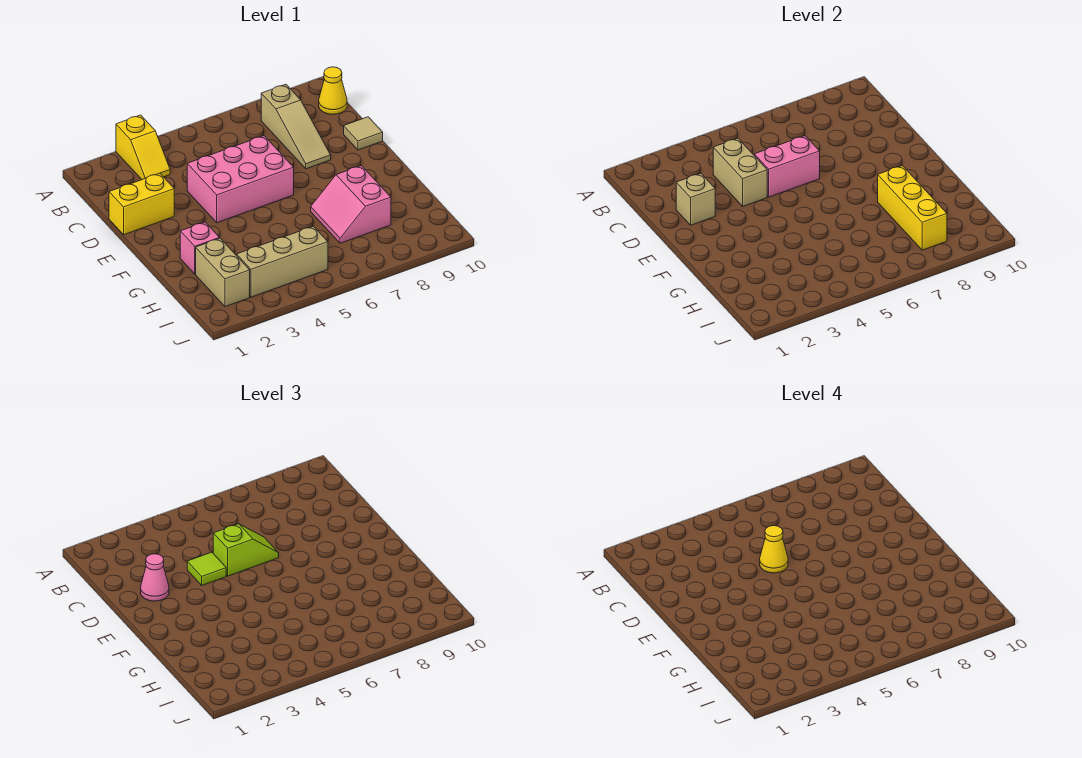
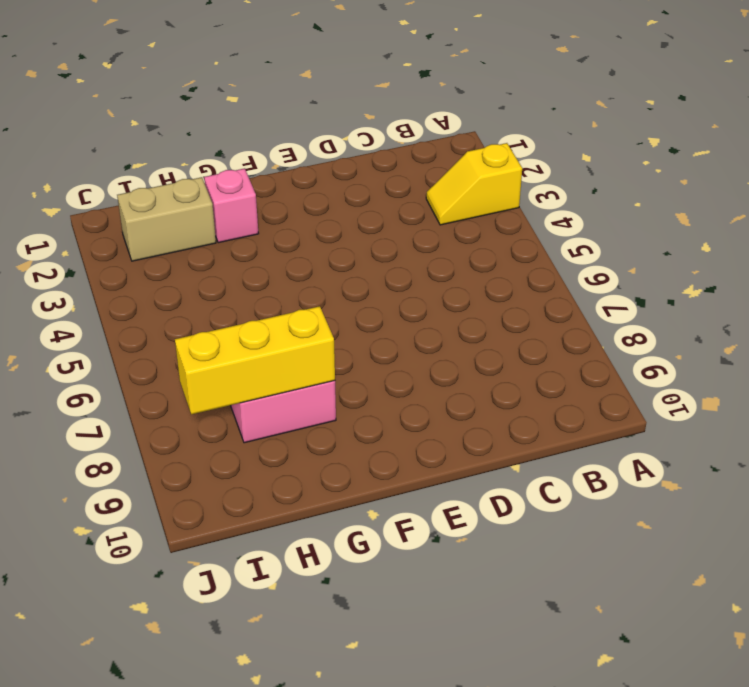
none -> tan slope B8:D8 level 1 top B
none -> yellow cone B10 level 1
none -> yellow brick D1:D2 level 1

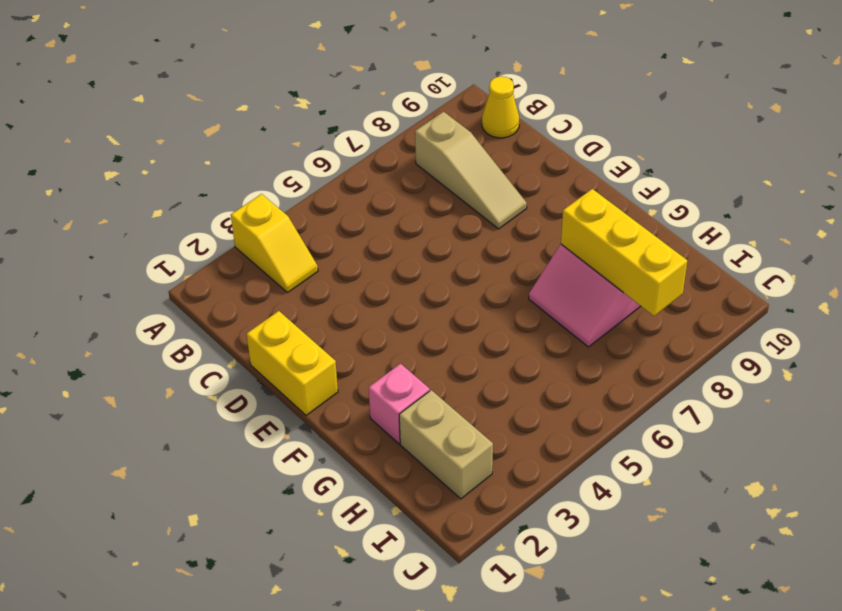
yellow brick D1:E1 level 1 -> yellow brick D1:D2 level 1
none -> pink brick D4:E6 level 1
none -> tan tile D10 level 1
none -> tan brick I3:I5 level 1

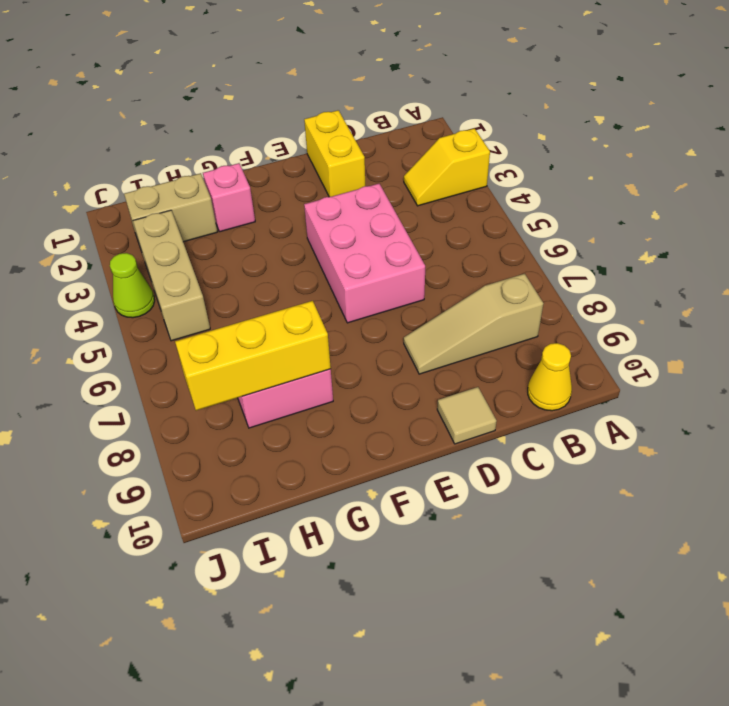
lime cone J4 level 1 -> none
none -> tan brick C4:D4 level 2
none -> tan brick D2 level 2
none -> pink brick D5:D6 level 2

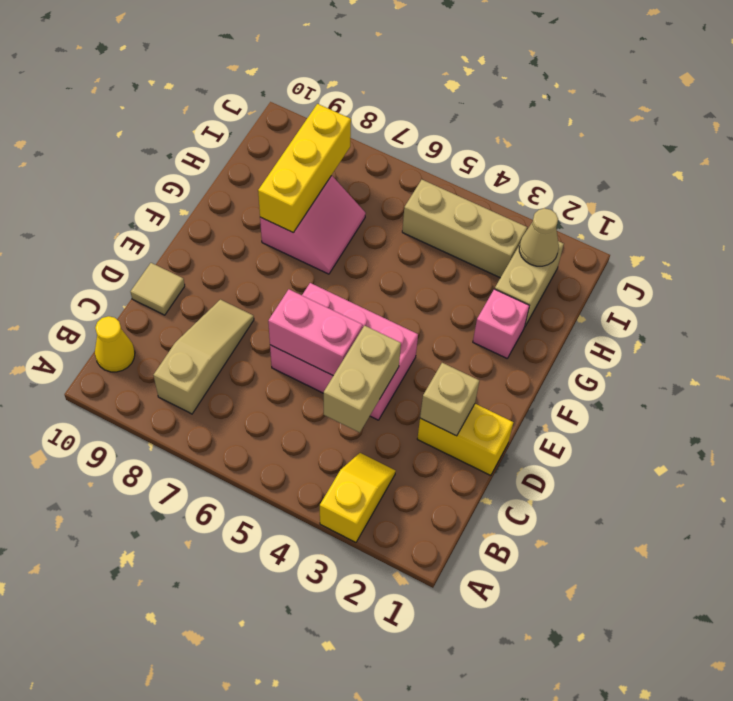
tan cone I2 level 2 -> none
none -> pink cone D2 level 3
none -> lime tile D4 level 3
none -> lime slope D5:D6 level 3 top 5

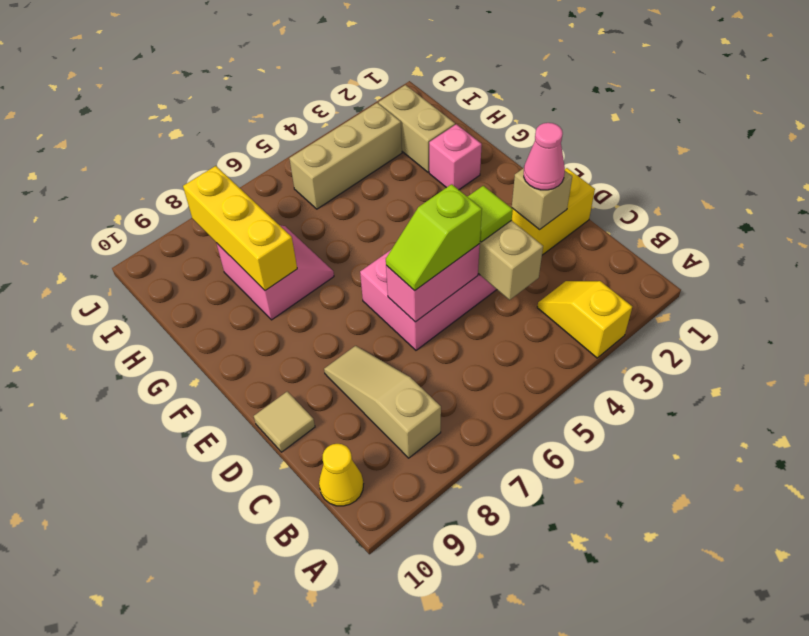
none -> yellow cone D5 level 4

